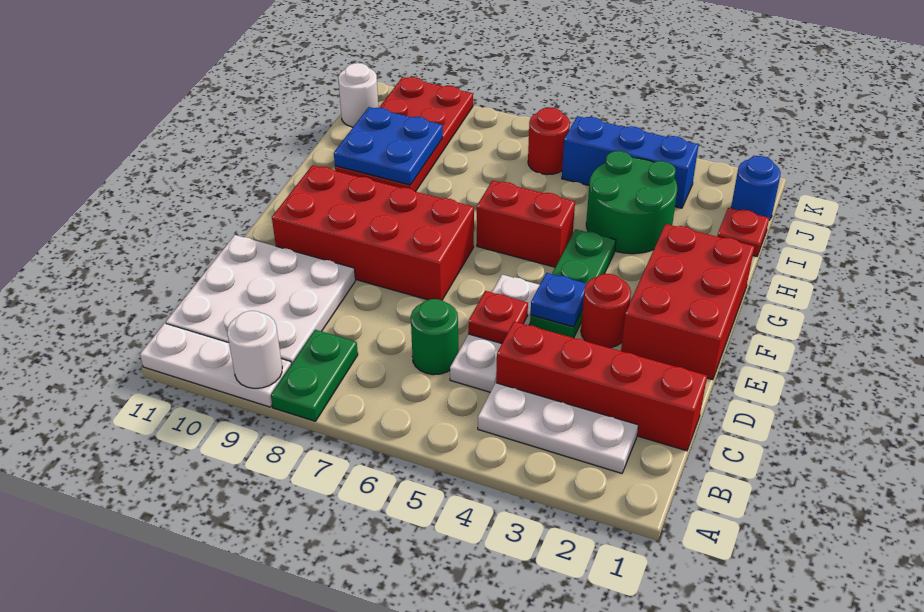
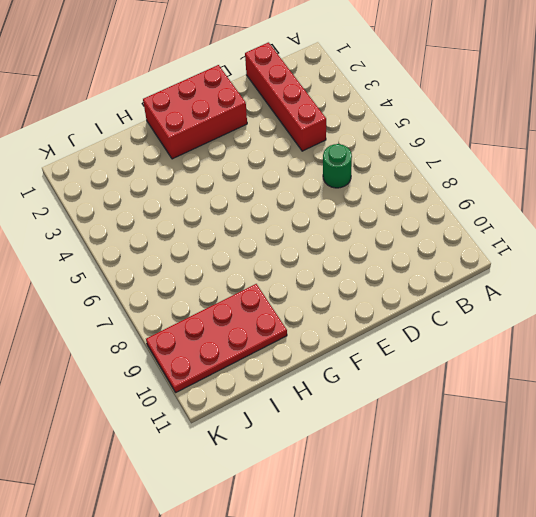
none -> green plate A8:B8 level 1
none -> white plate A9:A11 level 1
none -> white plate B2:B4 level 1

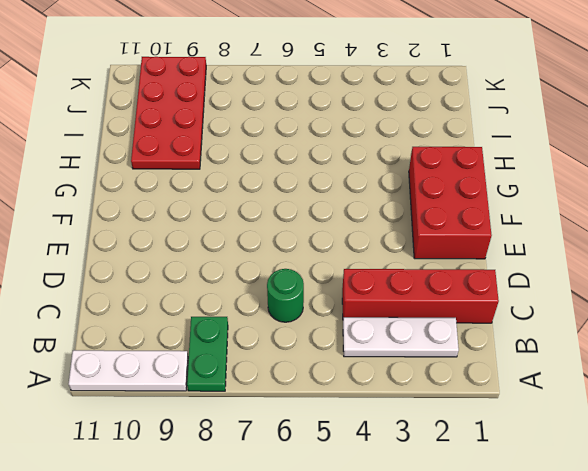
none -> white plate B9:D11 level 1
none -> white plate C5:E5 level 1
none -> red round brick E3 level 1

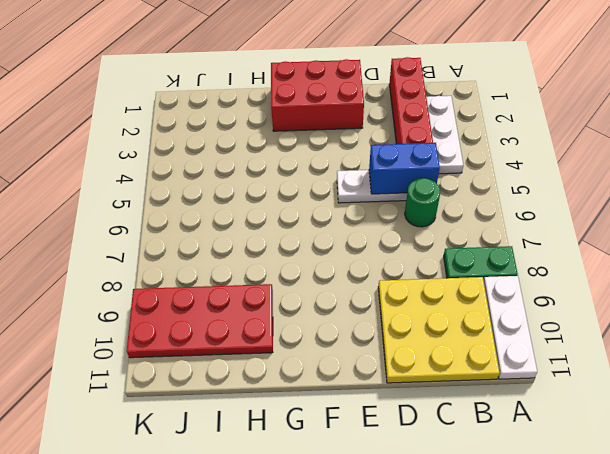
yellow plate B9:D11 level 1 -> white plate B9:D11 level 1
blue brick C5:D5 level 2 -> red plate D5 level 2
none -> red round brick E3 level 1
none -> green plate E4:G4 level 1
none -> red brick E7:F10 level 1

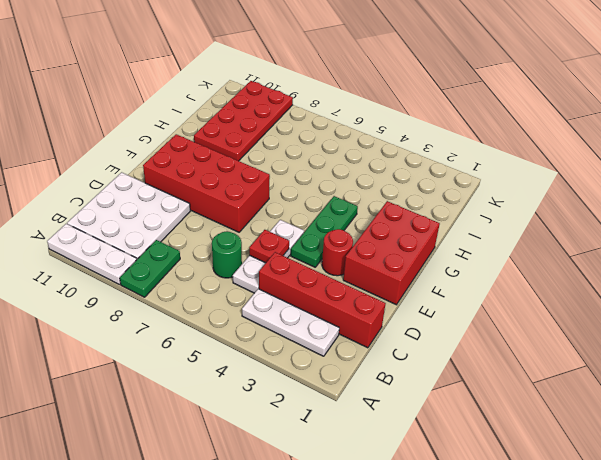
none -> red brick G5:G6 level 1
none -> green round brick H3:I4 level 1
none -> red plate I1 level 1

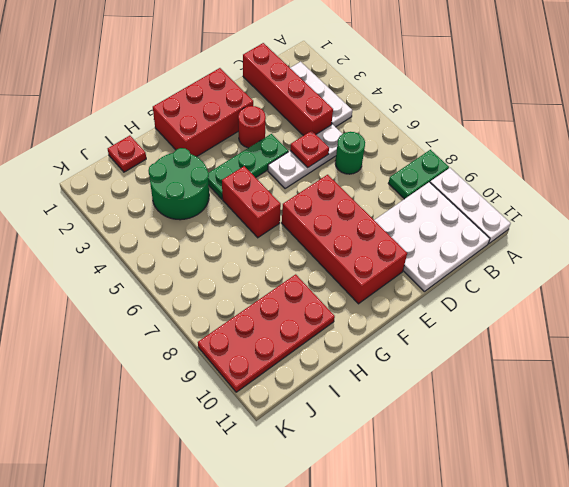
none -> blue round brick J1 level 1
none -> blue brick J3:J5 level 1
none -> red round brick J6 level 1

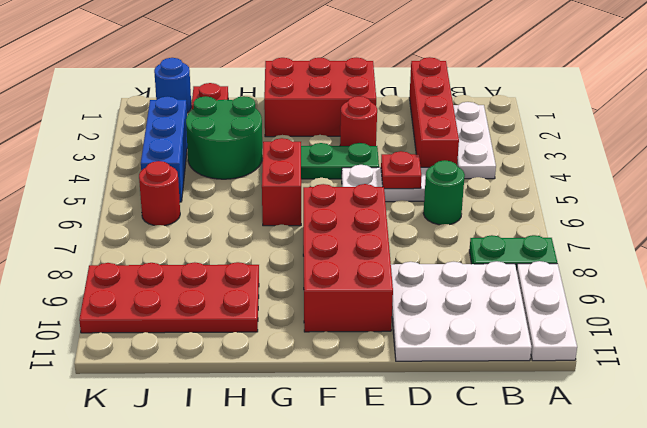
none -> white round brick J11 level 1
none -> white round brick A9 level 2
none -> blue plate E4 level 2

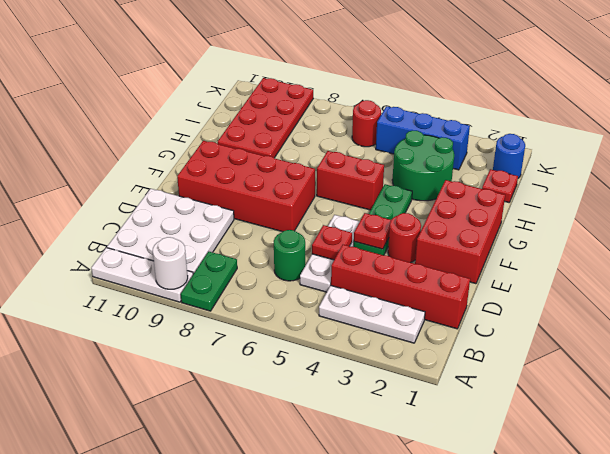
red plate E4 level 2 -> blue plate E4 level 2
none -> white round brick J11 level 1
none -> blue plate H9:I10 level 2

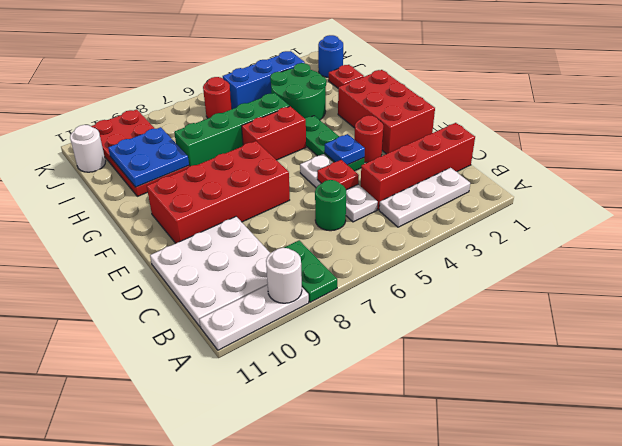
green brick H5:H8 level 1 -> none

